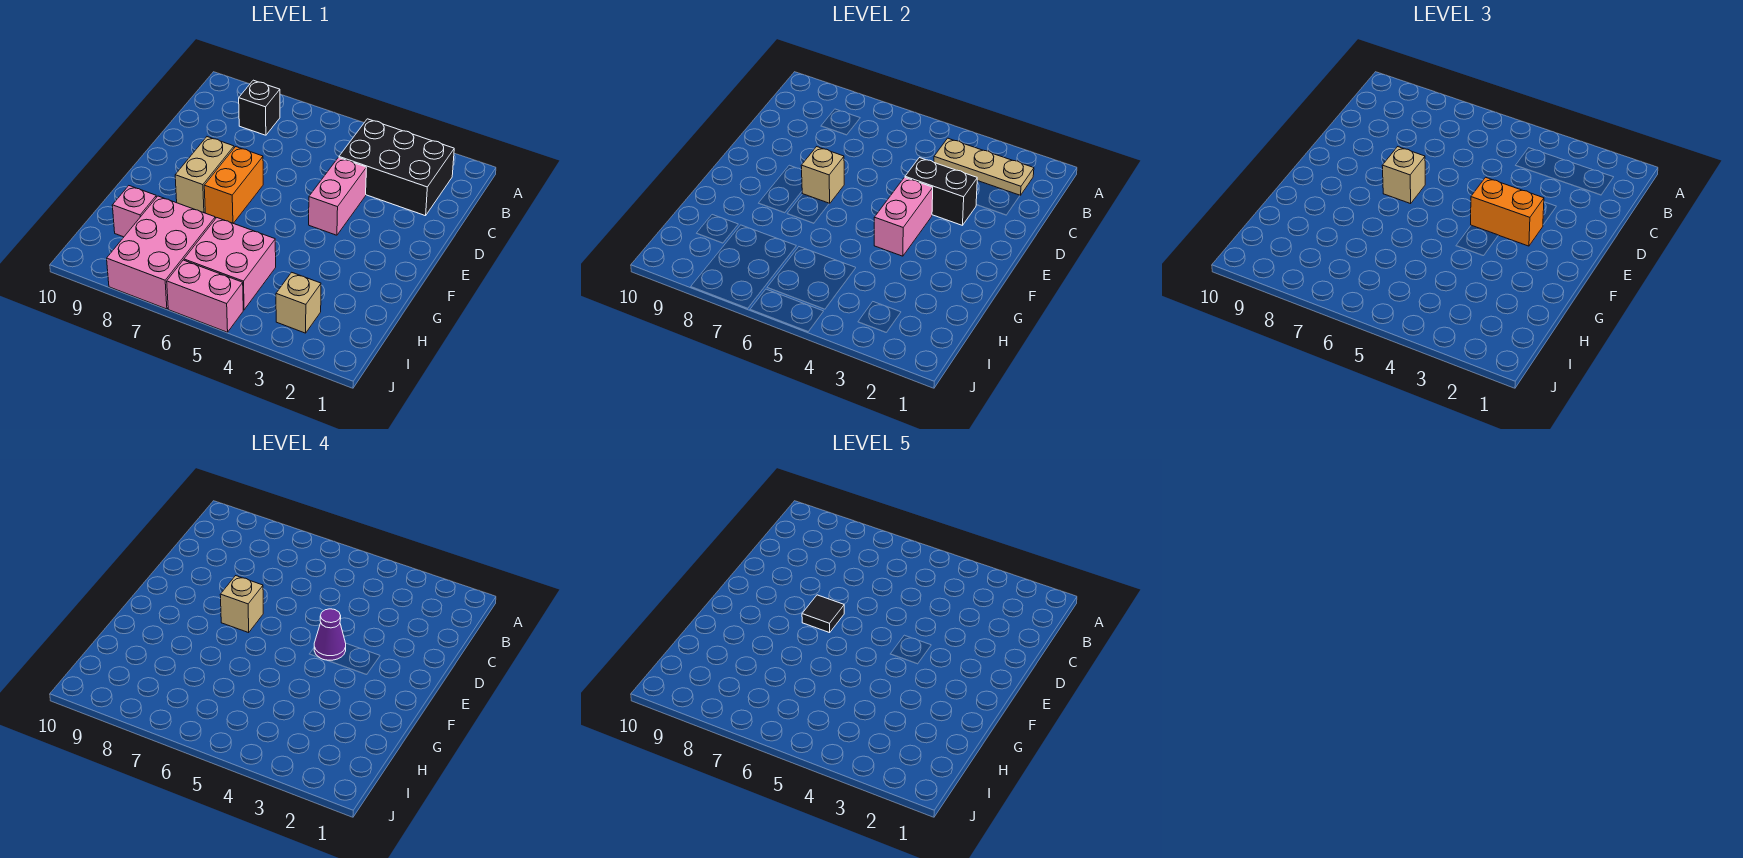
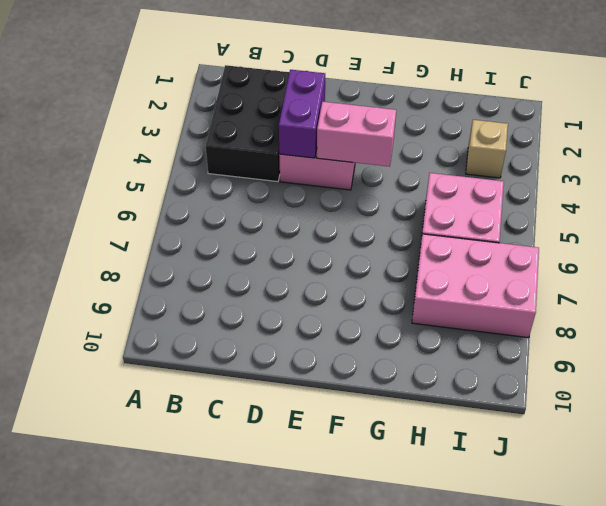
purple brick D3:D4 level 2 -> black brick D3:D4 level 2
none -> black brick B8 level 1
none -> orange brick E7:F7 level 1
none -> tan brick E8:F8 level 1

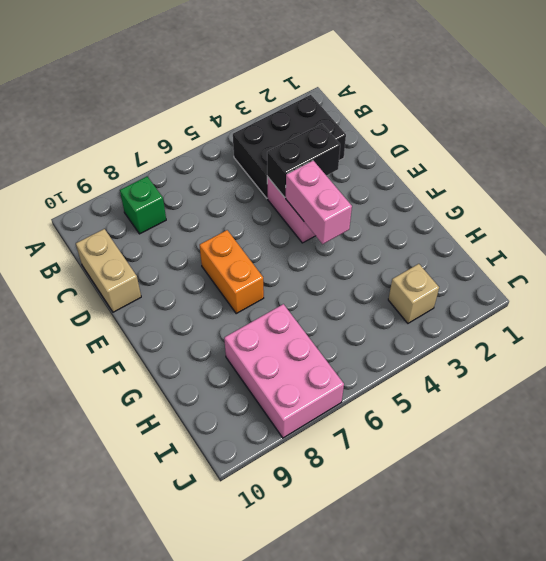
green brick B8 level 1 -> black brick B8 level 1
tan brick C10:D10 level 1 -> tan brick E8:F8 level 1
none -> pink brick H5:I6 level 1
none -> pink brick H9 level 1
none -> pink brick J5:J6 level 1

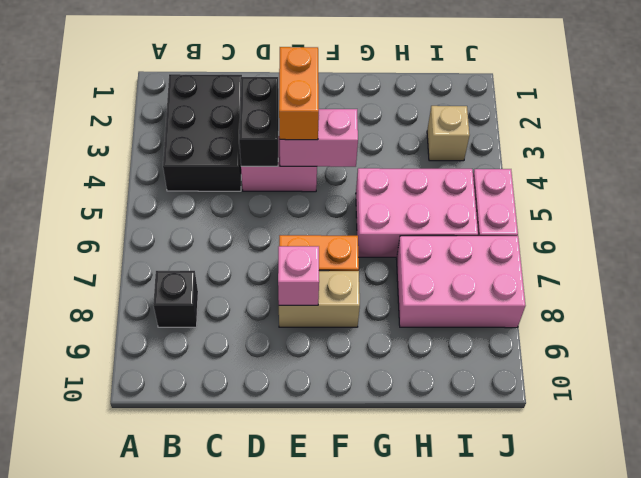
pink brick E8 level 2 -> pink brick H9 level 1
pink brick G5:I6 level 1 -> pink brick H5:I6 level 1
none -> tan plate B2:B4 level 2
none -> tan brick E7 level 2
none -> tan brick E7 level 3

